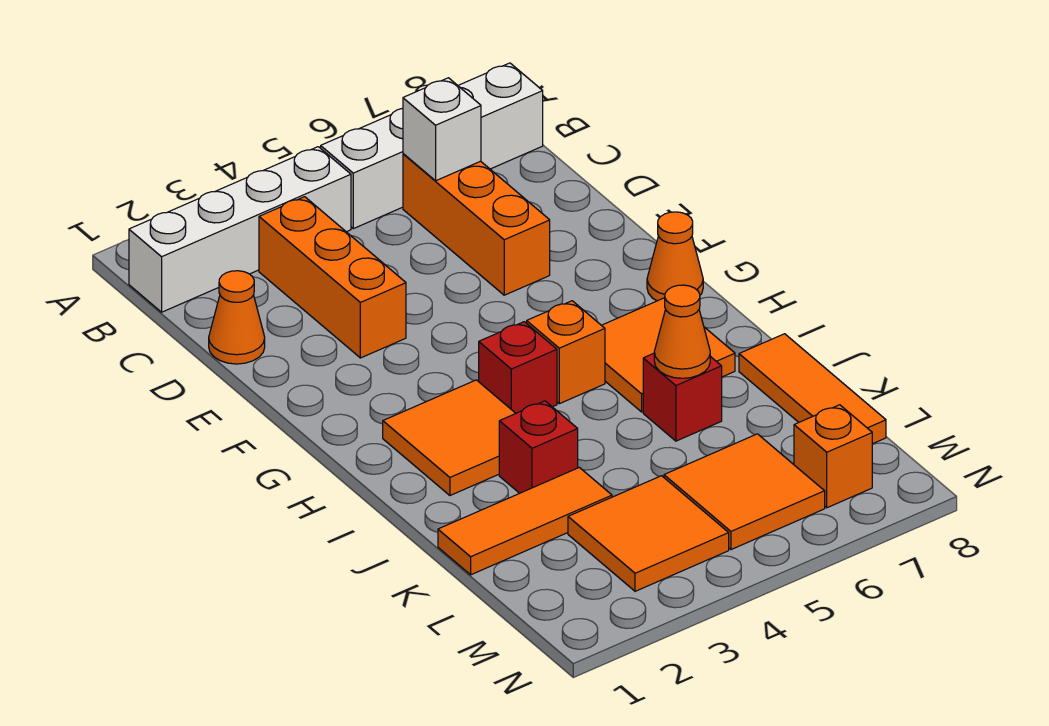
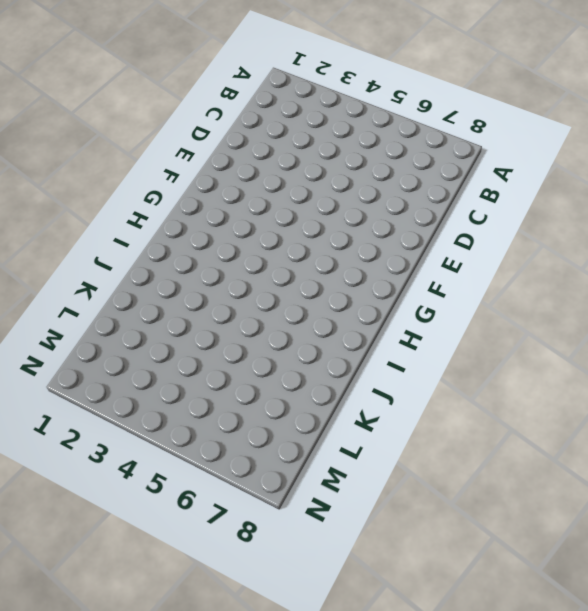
none -> white brick B1:B4 level 1
none -> white brick B5:B8 level 1
none -> orange brick C3:E3 level 1

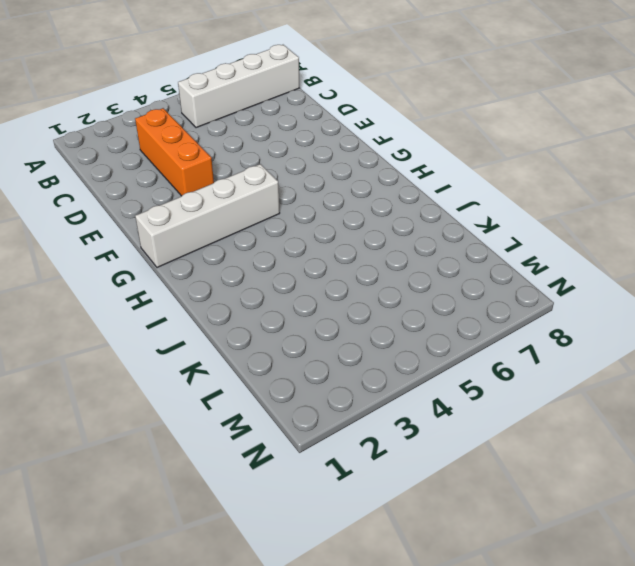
white brick G1:G4 level 1 -> white brick B1:B4 level 1
none -> orange brick C6:E6 level 1
none -> orange cone D1 level 1
none -> orange cone G8 level 1

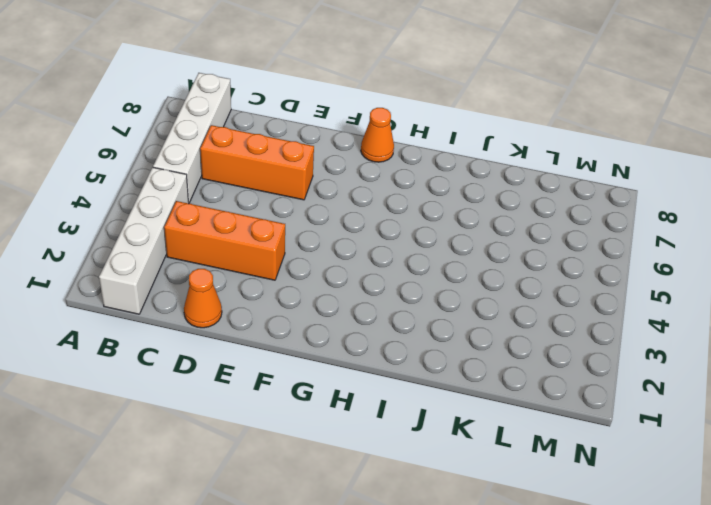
none -> orange tile H2:I3 level 1
none -> red brick H4 level 1
none -> orange brick H5 level 1

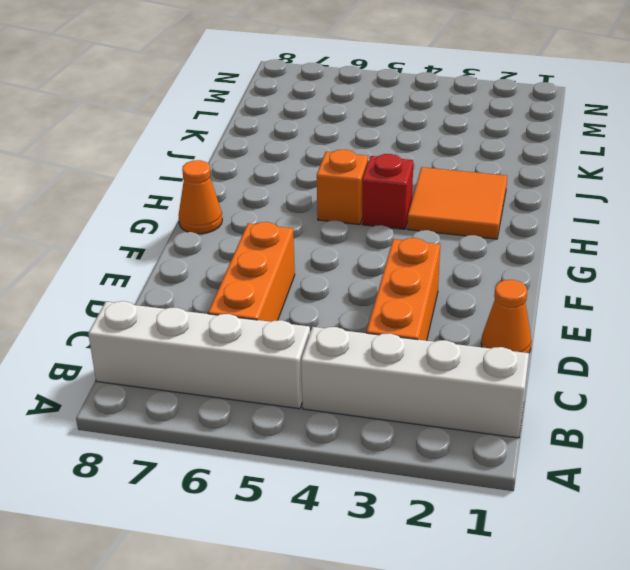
none -> orange tile H6:I7 level 1
none -> red brick J3 level 1
none -> red brick J6 level 1

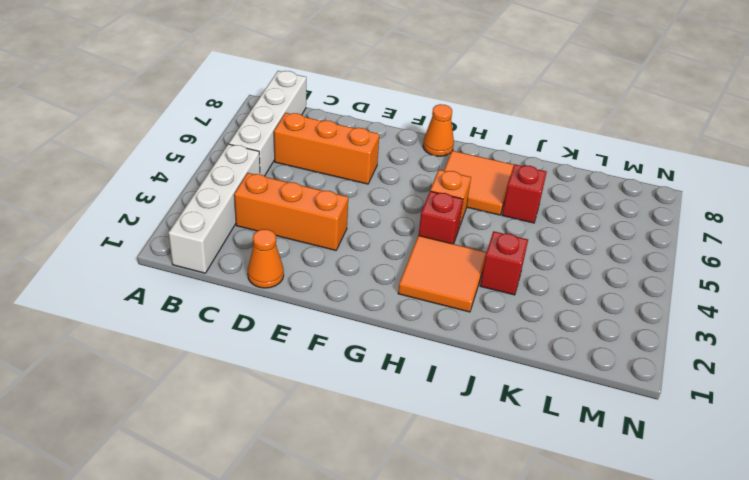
none -> orange tile J8:L8 level 1
none -> orange tile K1:K3 level 1
none -> orange tile L3:M4 level 1

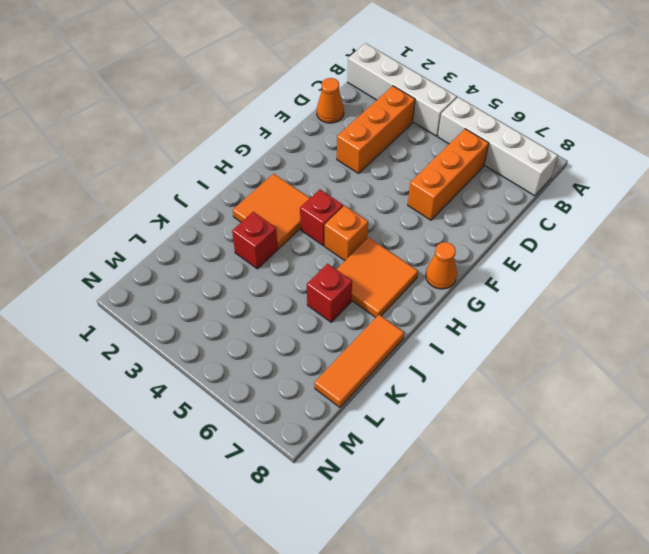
none -> orange tile K1:K3 level 1
none -> orange tile L3:M4 level 1
none -> orange tile L5:M6 level 1

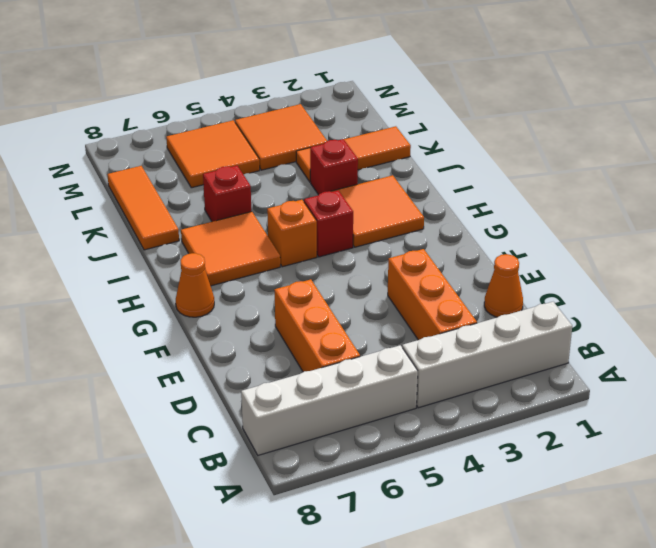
none -> orange brick M7 level 1
none -> white brick C6 level 2
none -> orange cone J6 level 2

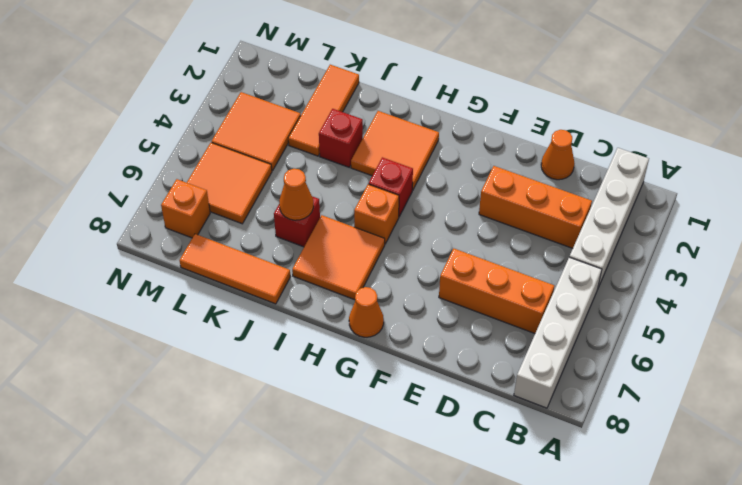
none -> white brick C6 level 2

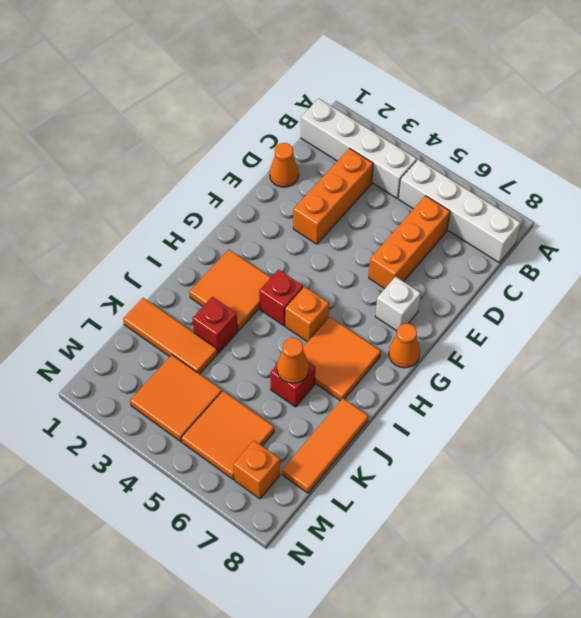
white brick F7 level 1 -> white brick C6 level 2

